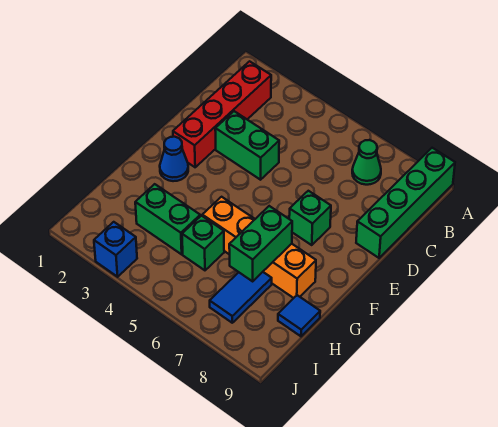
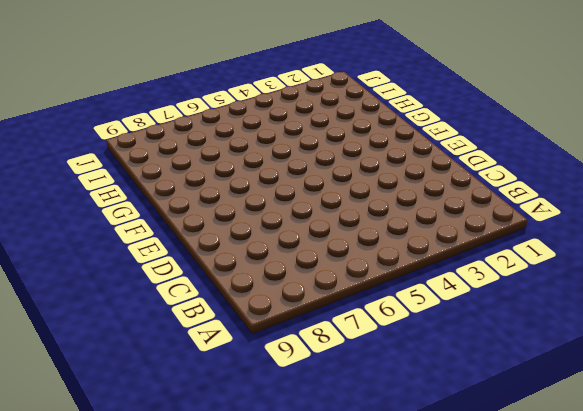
none -> green brick A9:D9 level 1
none -> red brick B2:E2 level 1
none -> green cone B7 level 1

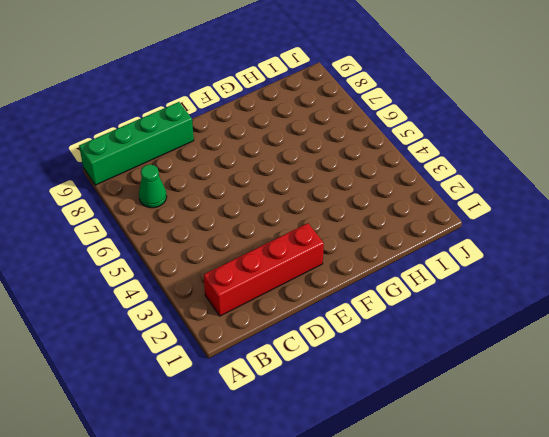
none -> green brick D3:D4 level 1
none -> green brick E7 level 1
none -> blue cone F2 level 1

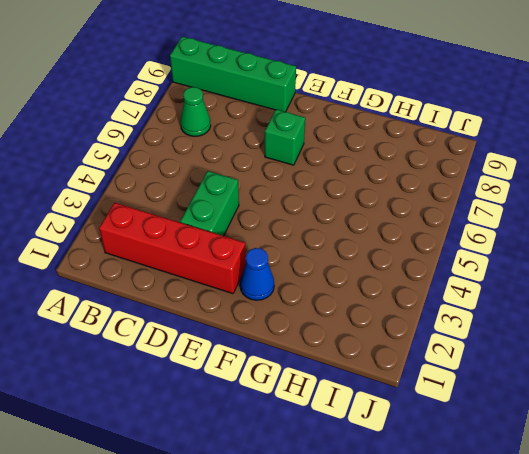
none -> orange brick G5:G8 level 1
none -> green brick H3:H4 level 1
none -> green brick H5 level 1

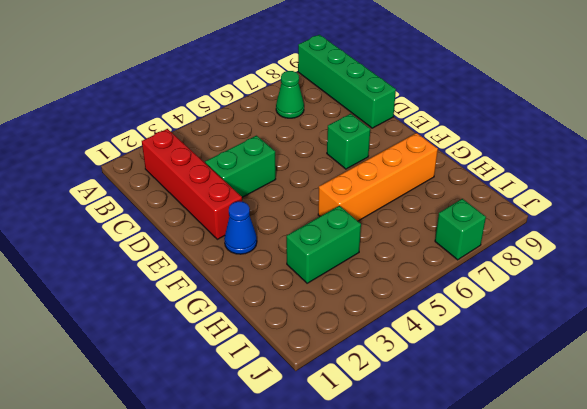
green brick J7 level 1 -> green brick H5 level 1
none -> blue tile H7:I7 level 1
none -> blue tile H9 level 1
none -> blue brick J3 level 1

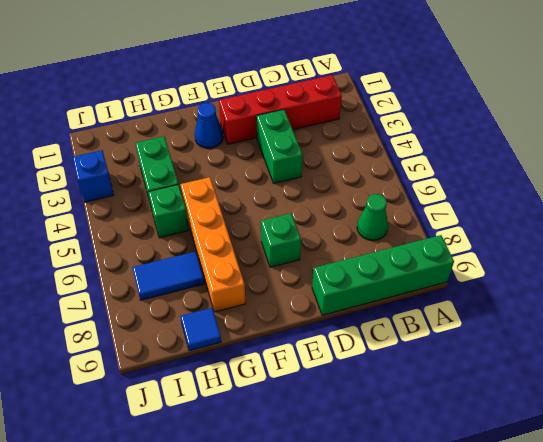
none -> green brick G7:H7 level 2

